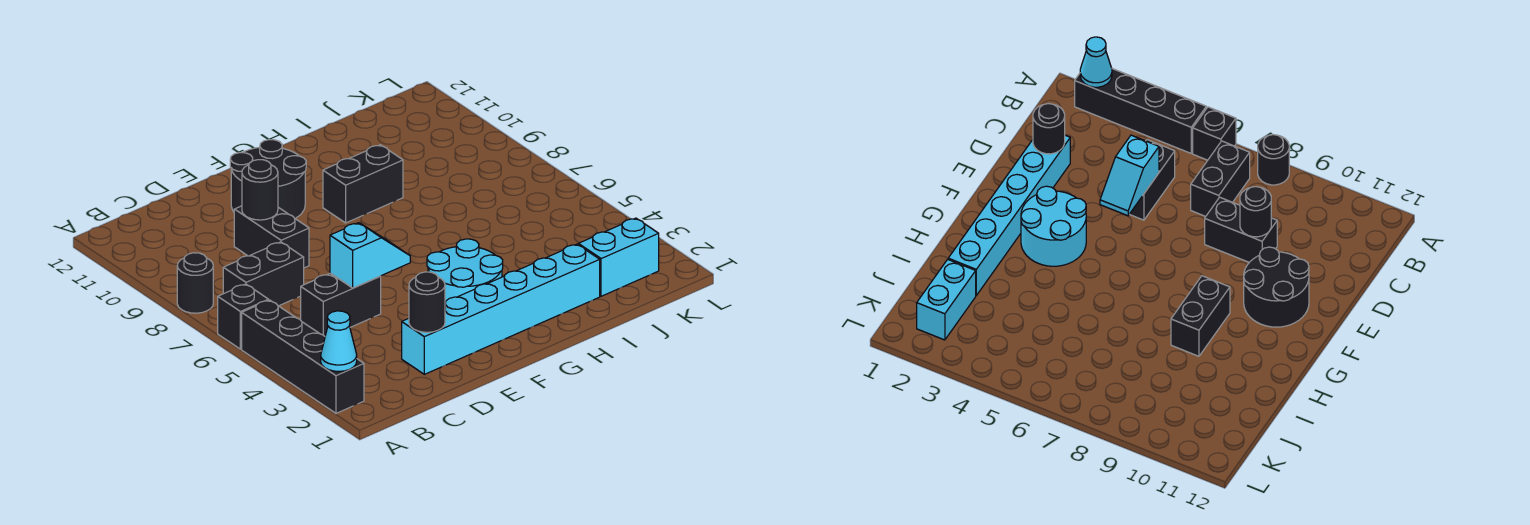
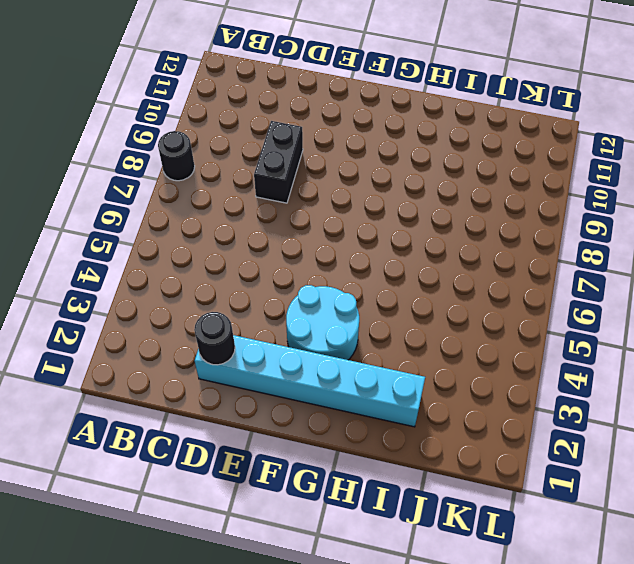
none -> black brick A2:A5 level 1
none -> black brick A6 level 1
none -> black brick B7:C7 level 1

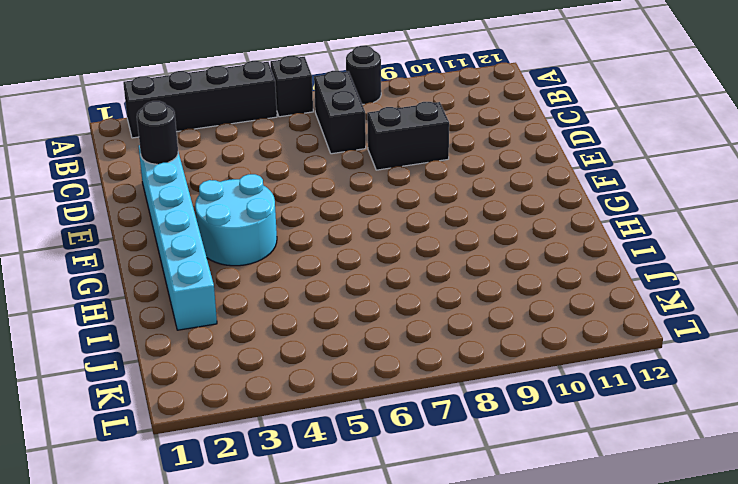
none -> black brick C5:D5 level 1
none -> black round brick E10:F11 level 1
none -> black brick G9:H9 level 1

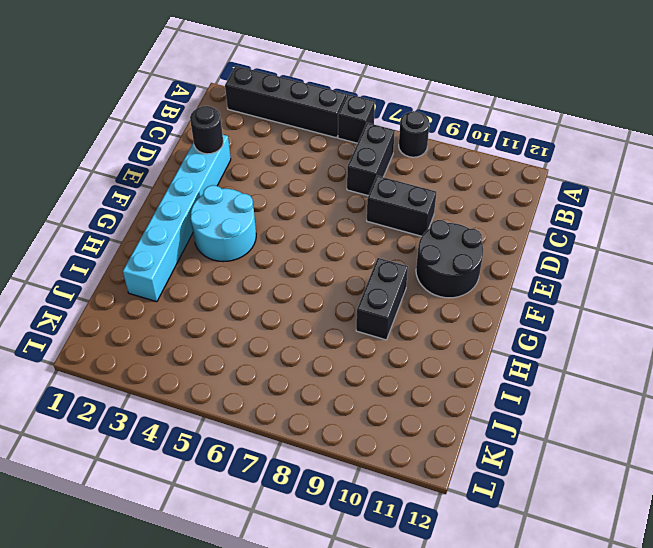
none -> black brick C5:D5 level 1
none -> cyan brick J2:K2 level 1
none -> cyan cone A2 level 2

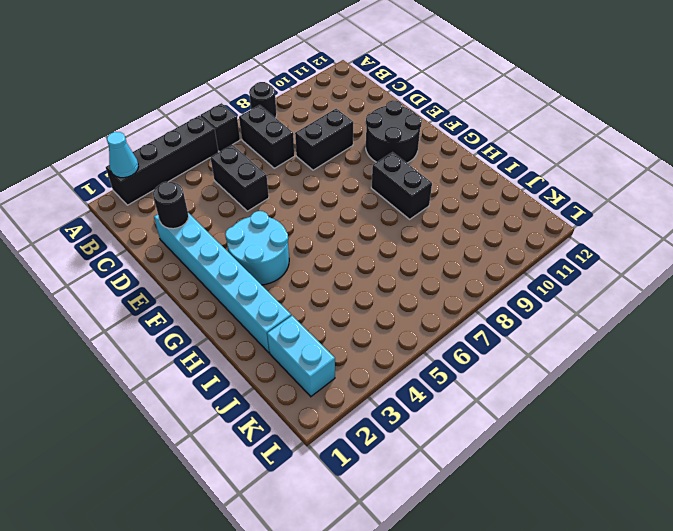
none -> cyan slope D5:E5 level 2 top D
none -> black round brick D9 level 2

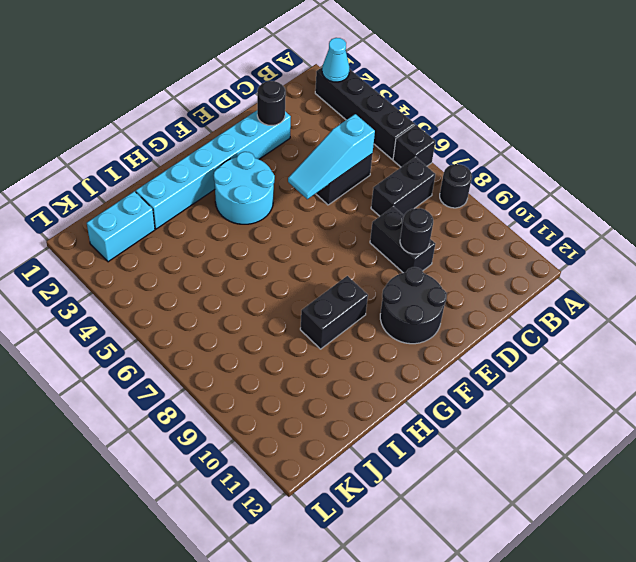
cyan slope C5:E5 level 2 top C -> cyan slope D5:E5 level 2 top D

